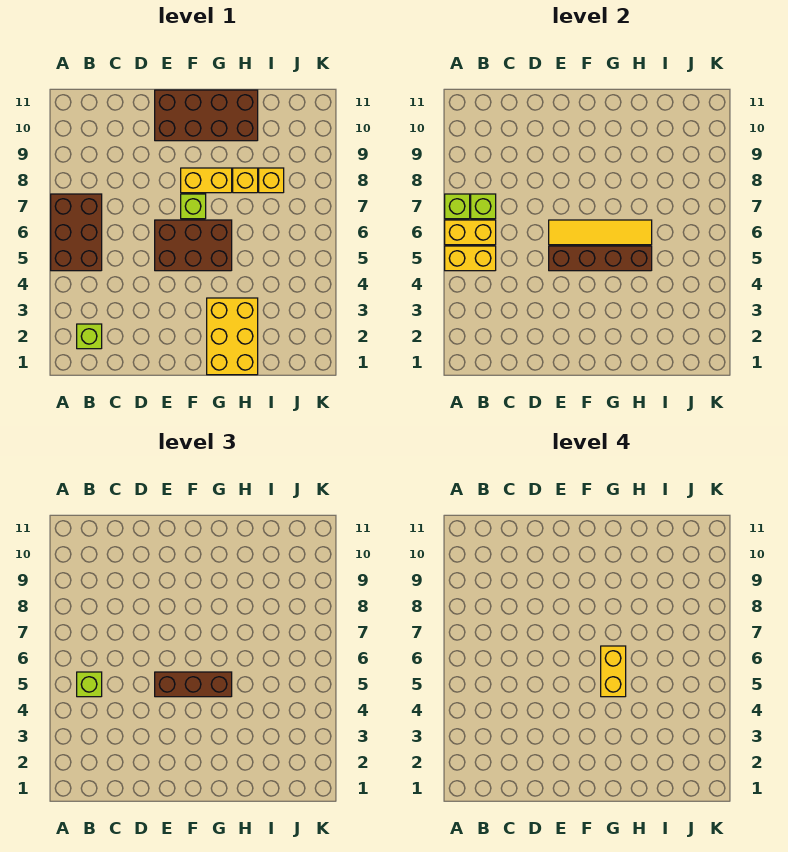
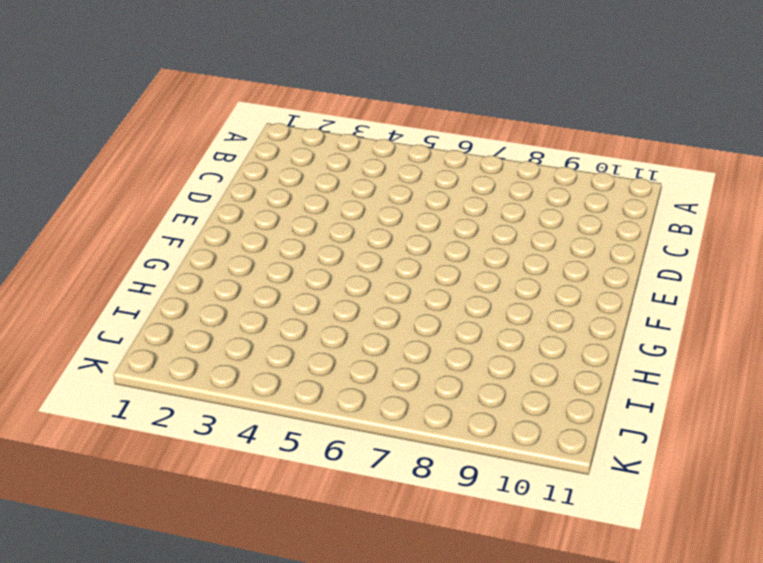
none -> brown brick A5:B7 level 1
none -> lime brick B2 level 1
none -> brown brick E5:G6 level 1

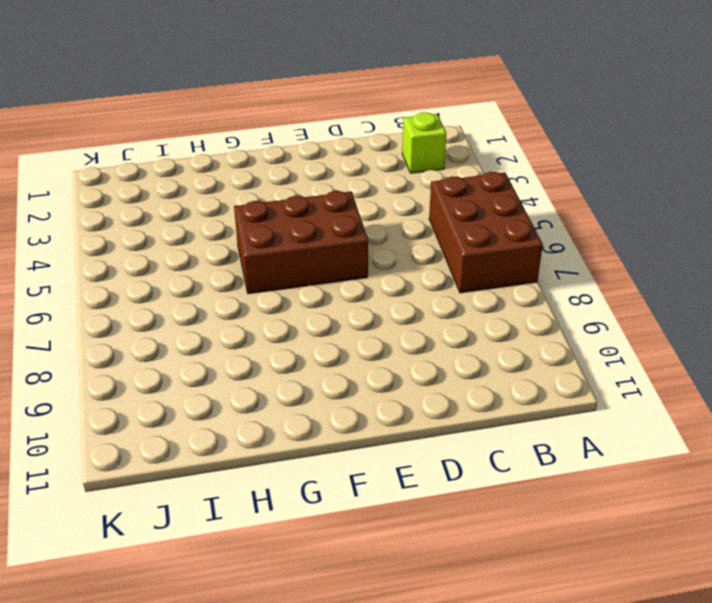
none -> brown brick E10:H11 level 1
none -> lime brick F7 level 1
none -> yellow brick F8:G8 level 1

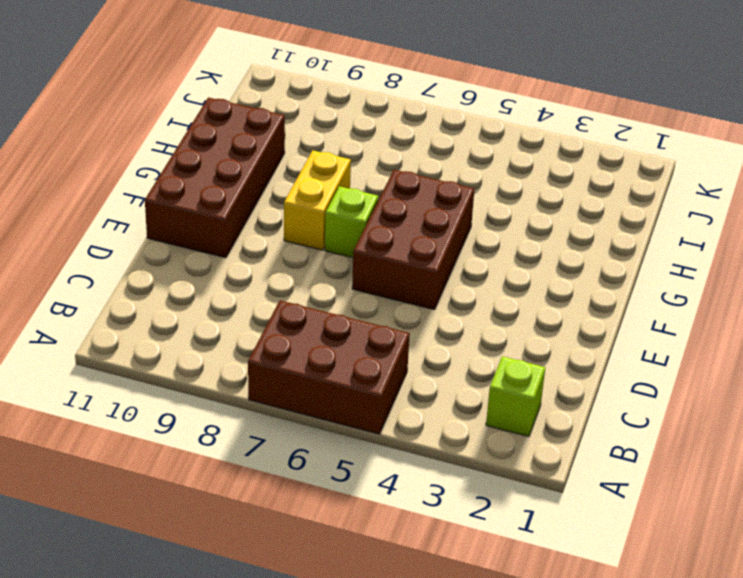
none -> yellow brick G1:H3 level 1
none -> yellow brick H8 level 1
none -> yellow brick I8 level 1

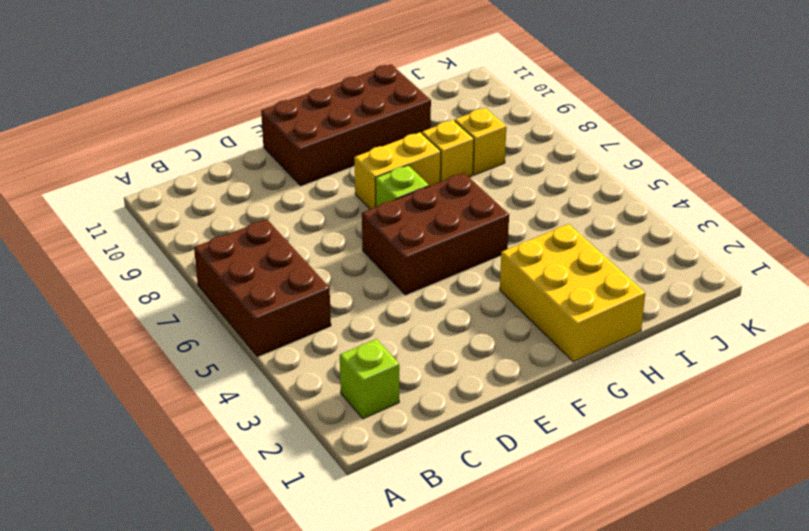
none -> yellow brick A5:B5 level 2
none -> yellow brick A6:B6 level 2
none -> lime brick A7 level 2

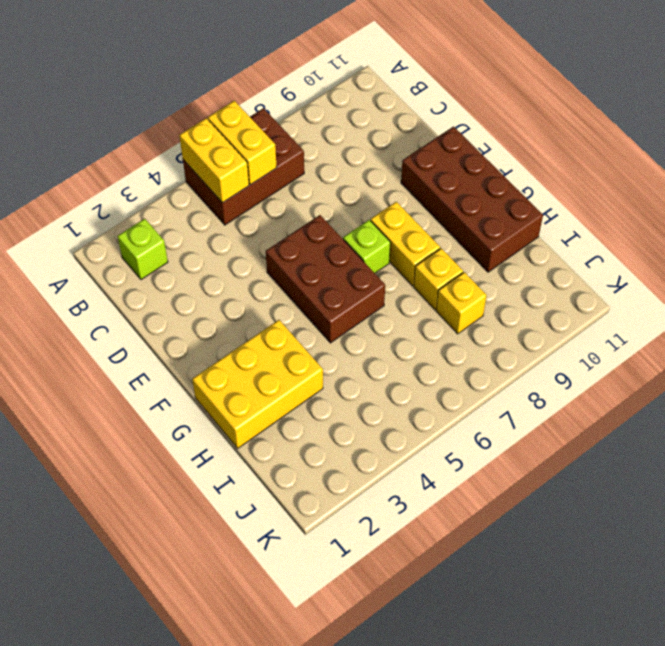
none -> lime brick A7 level 2
none -> lime brick B7 level 2
none -> brown brick E5:H5 level 2

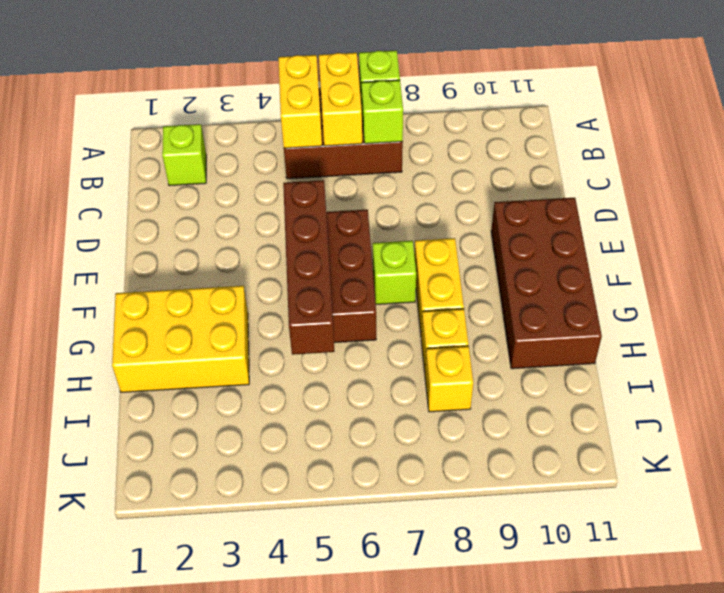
none -> yellow tile E6:H6 level 2
none -> lime brick B5 level 3
none -> brown brick E5:G5 level 3

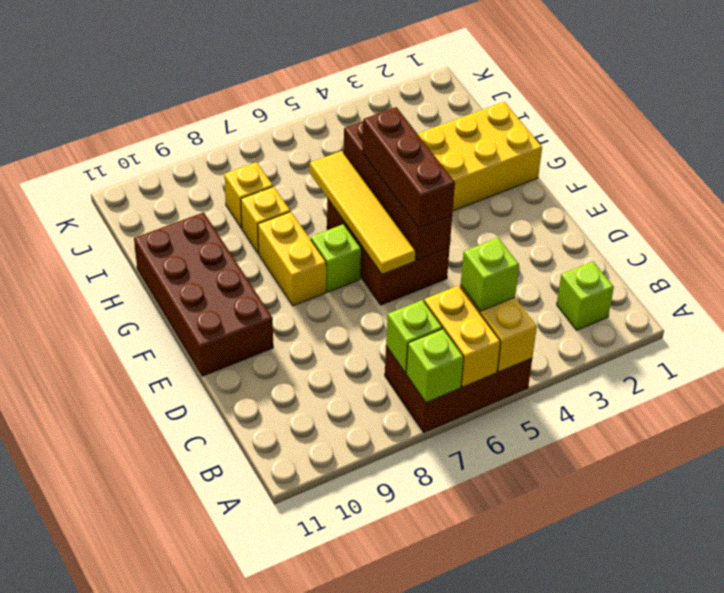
none -> yellow brick G5:G6 level 4

